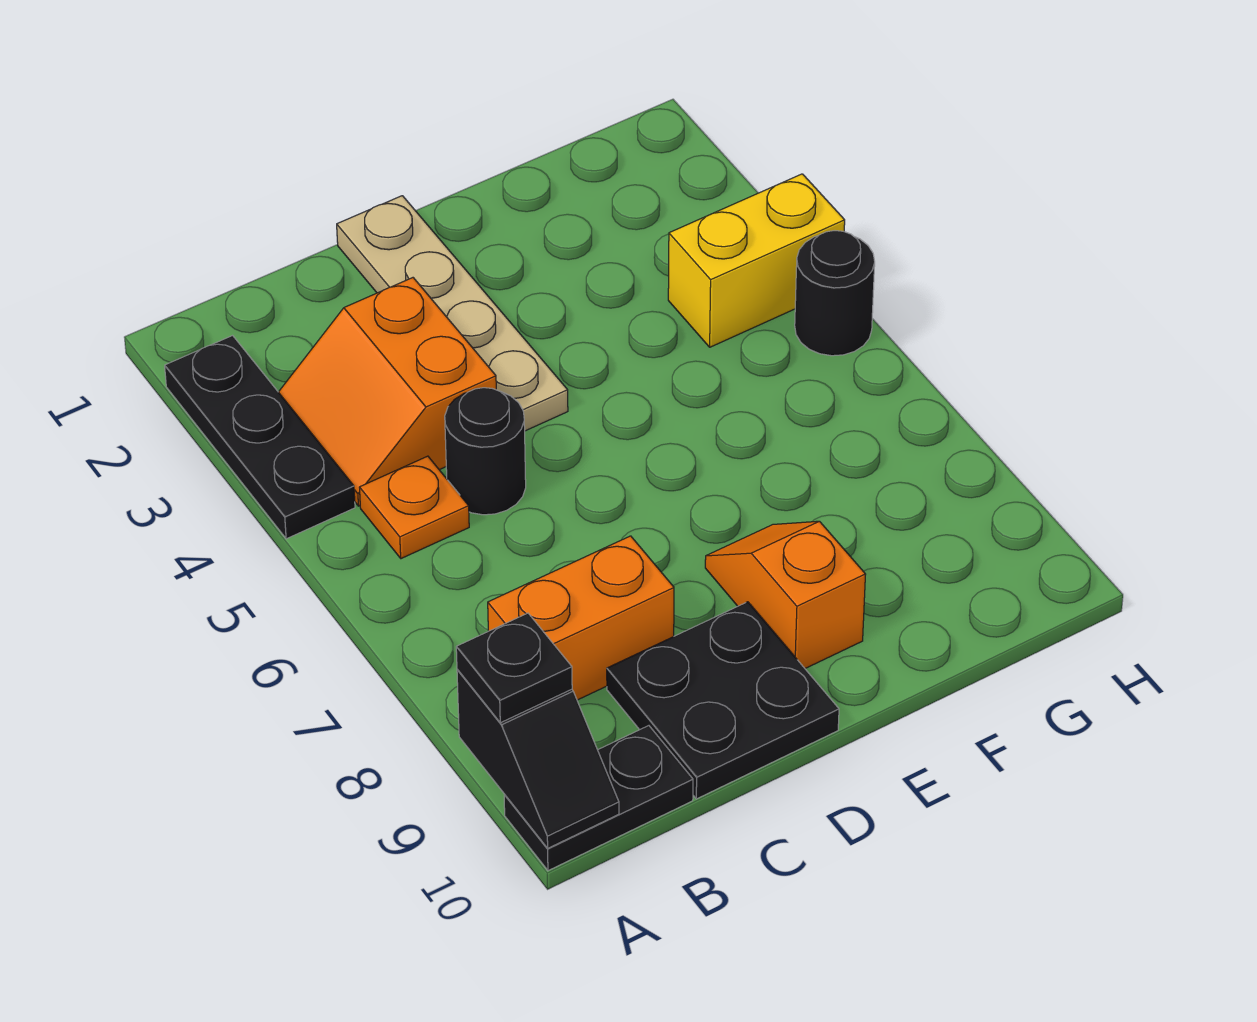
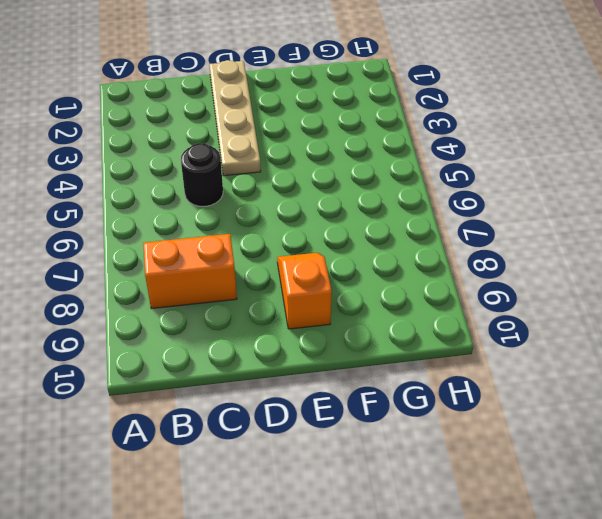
none -> black plate A2:A4 level 1
none -> black plate A10:B10 level 1
none -> orange slope B3:C4 level 1 top C

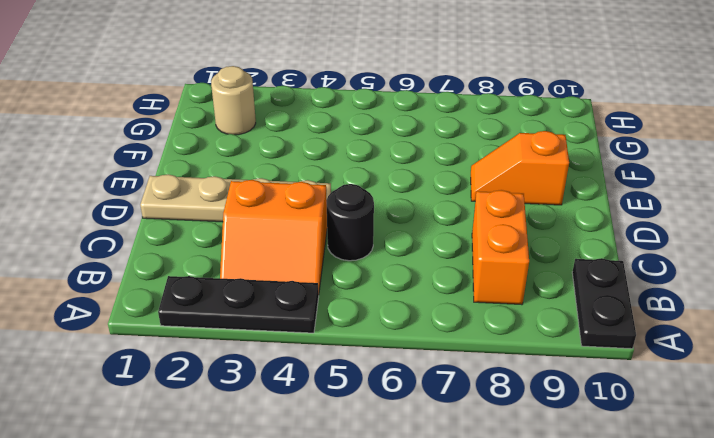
tan round brick G2 level 1 -> none
none -> orange plate B5 level 1
none -> black plate C9:D10 level 1
none -> yellow brick G4:H4 level 1

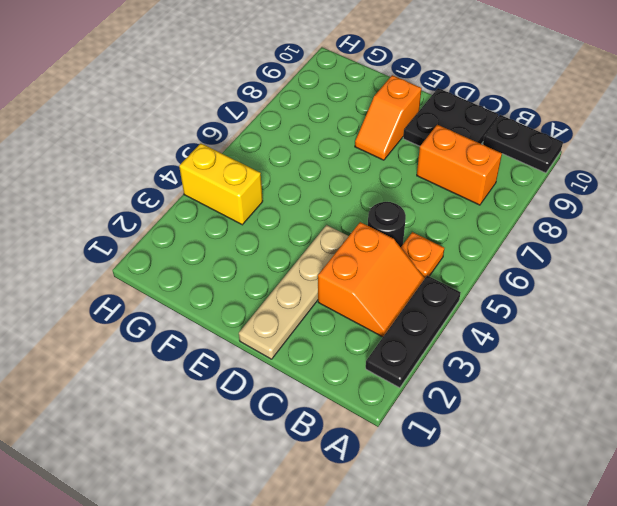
none -> black round brick H5 level 1
none -> black slope A9:A10 level 2 top 9
none -> black plate A9 level 3

